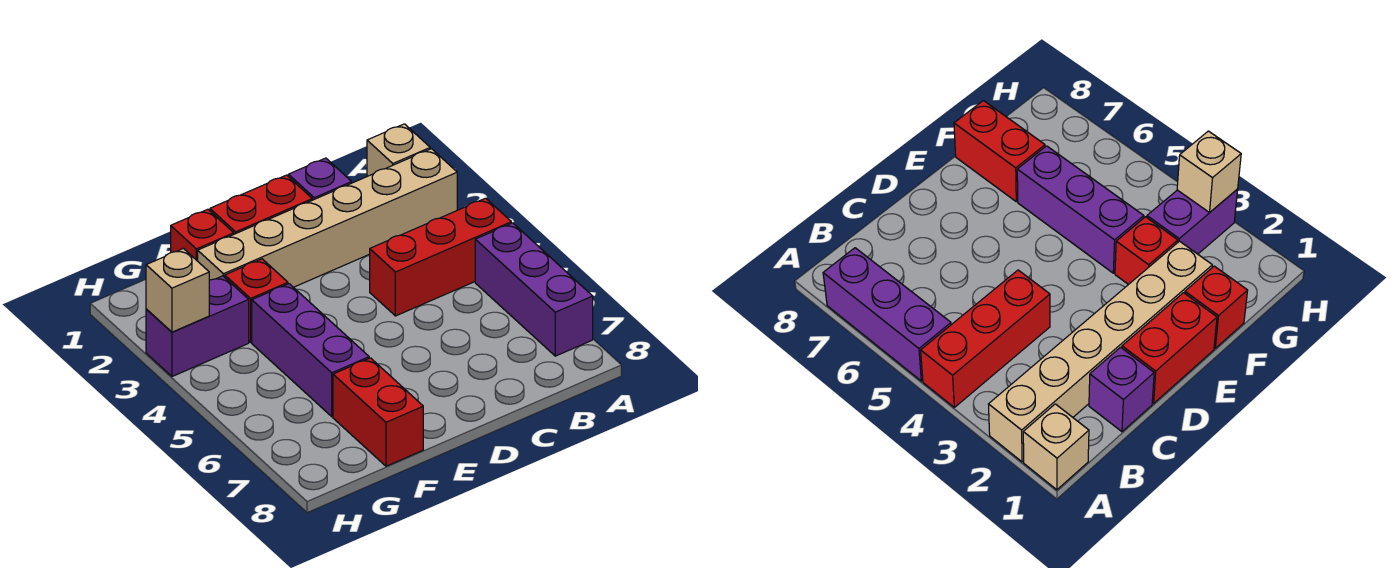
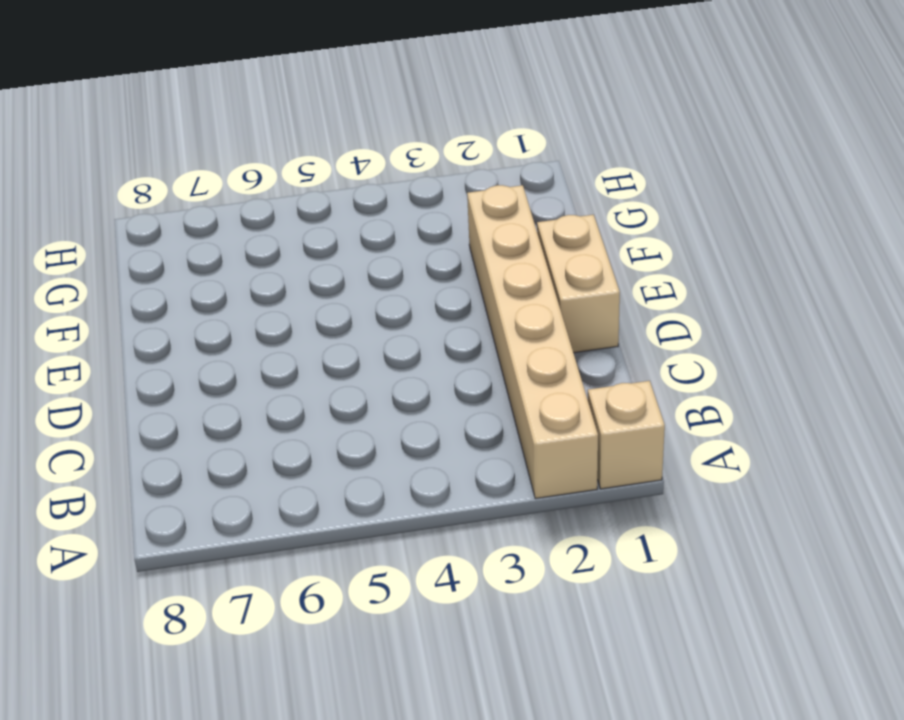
tan brick D1:E1 level 1 -> red brick D1:E1 level 1
none -> red brick A4:C4 level 1
none -> purple brick A5:A7 level 1
none -> purple brick C1 level 1

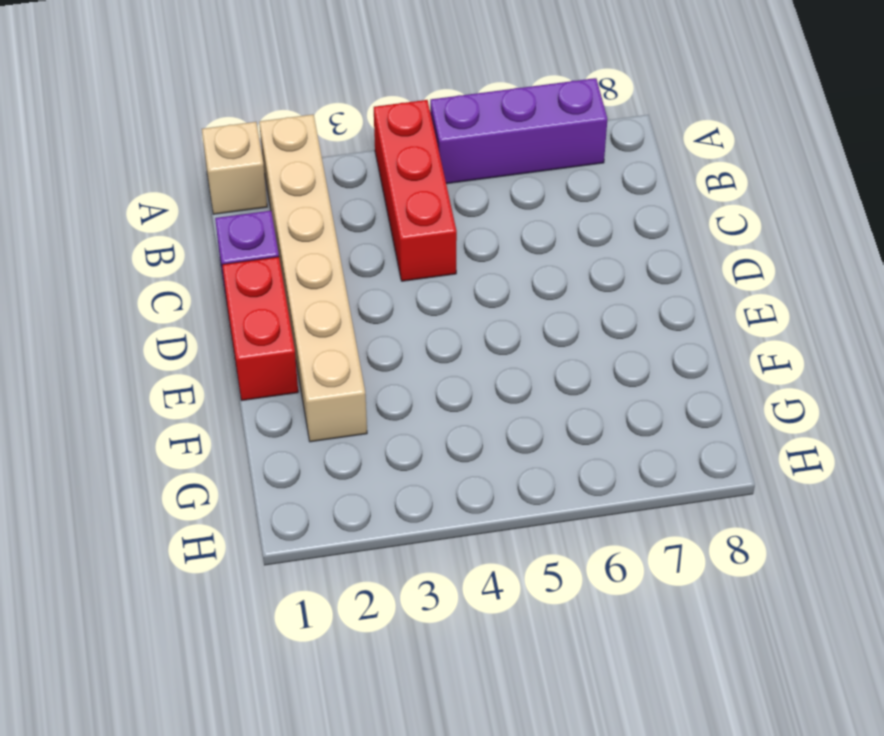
none -> red brick F1 level 1
none -> red brick F3 level 1
none -> purple brick F4:F6 level 1

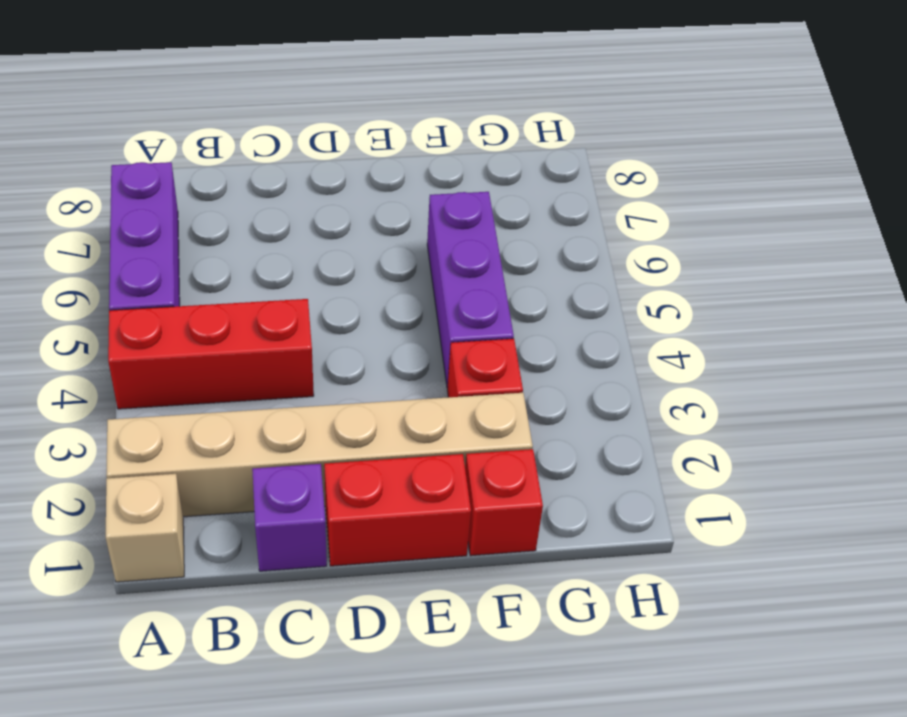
none -> red brick F7:F8 level 1
none -> purple brick G3:H3 level 1
none -> tan brick H3 level 2

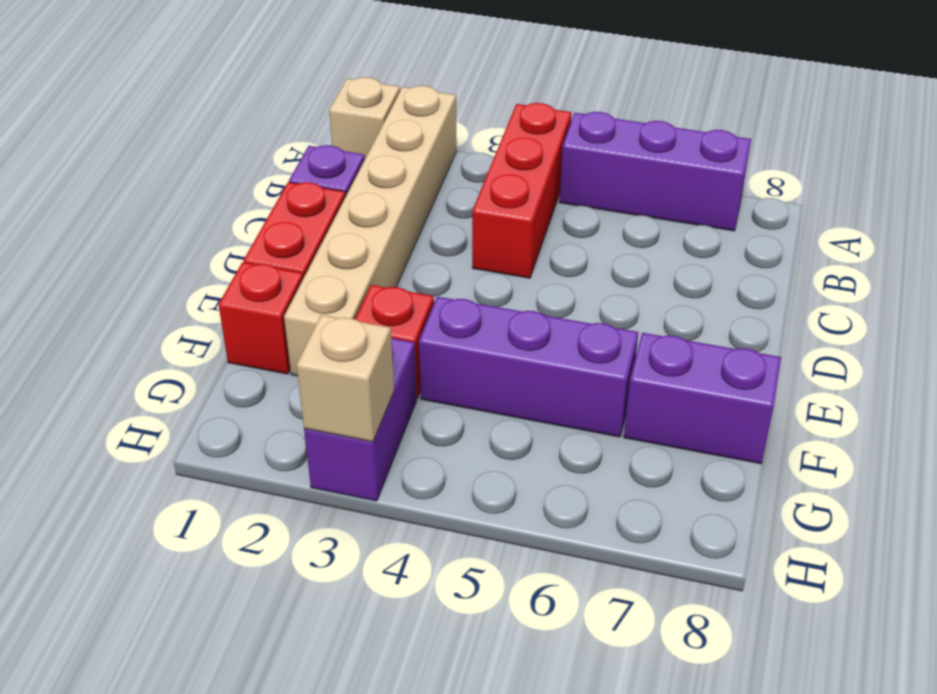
purple brick F7:F8 level 1 -> red brick F7:F8 level 1

